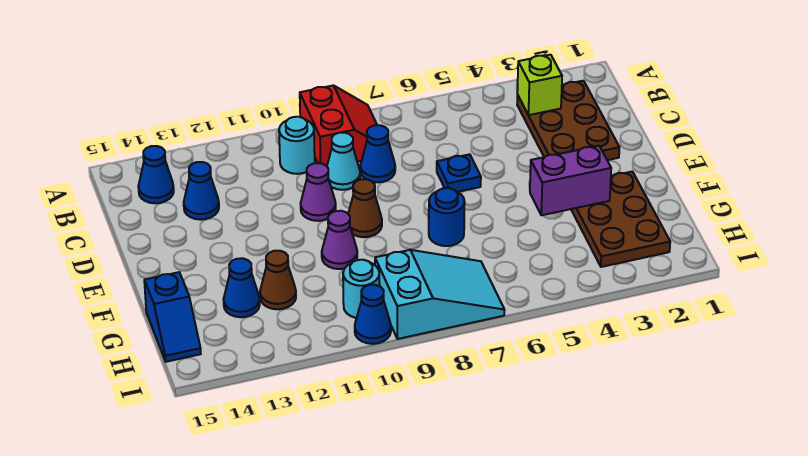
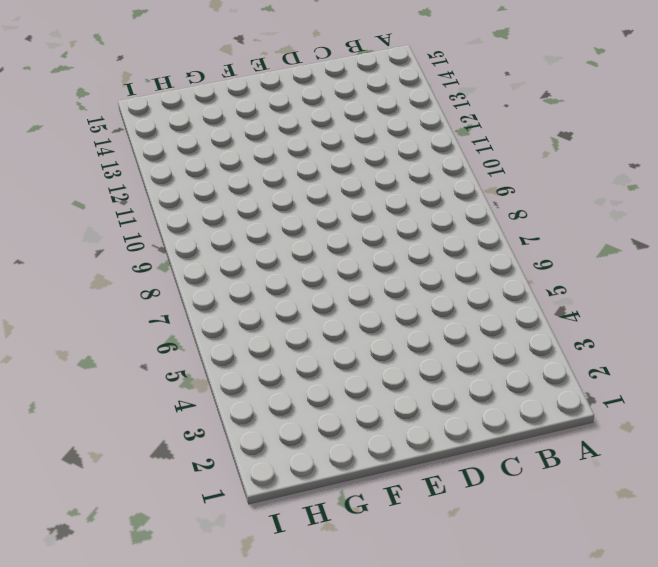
none -> red slope A8:B9 level 1 top 9
none -> brown plate B2:D3 level 1
none -> cyan round brick B10 level 1

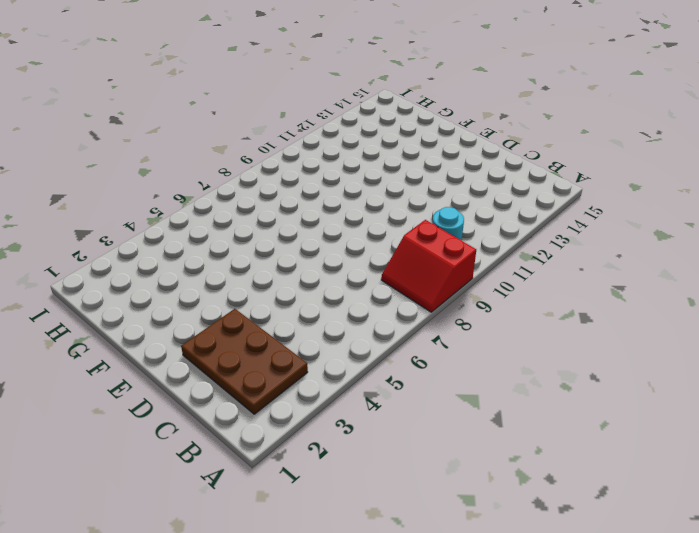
none -> blue cone B14 level 1
none -> blue cone C8 level 1
none -> cyan cone C9 level 1

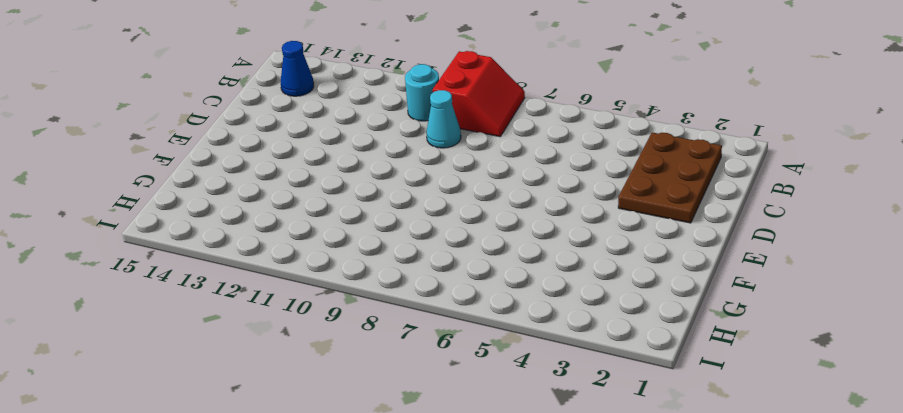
none -> blue cone C8 level 1
none -> blue cone C13 level 1
none -> blue plate D6 level 1

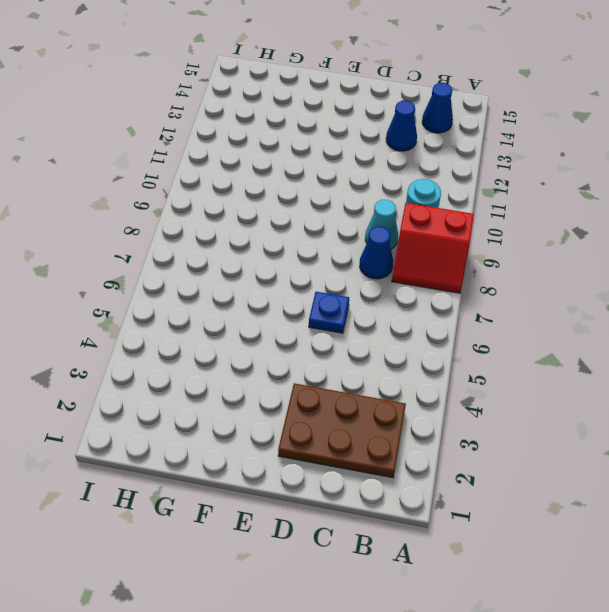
none -> purple cone D10 level 1
none -> brown cone E9 level 1
none -> brown plate F2:H3 level 1

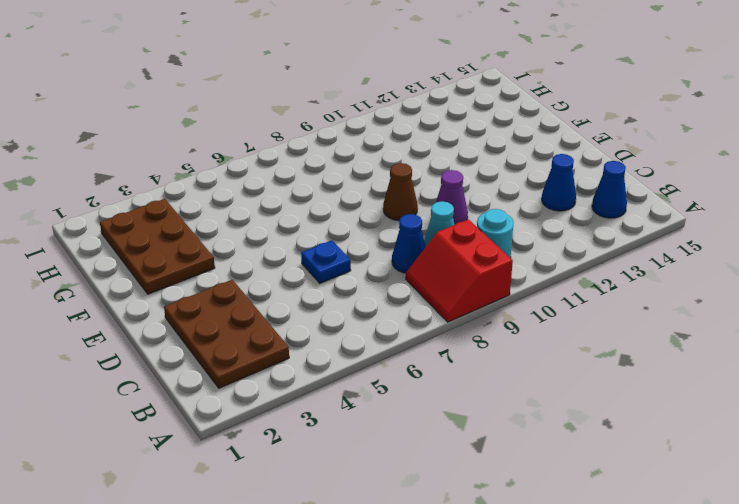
none -> blue round brick F7 level 1
none -> purple cone F10 level 1
none -> brown cone G12 level 1

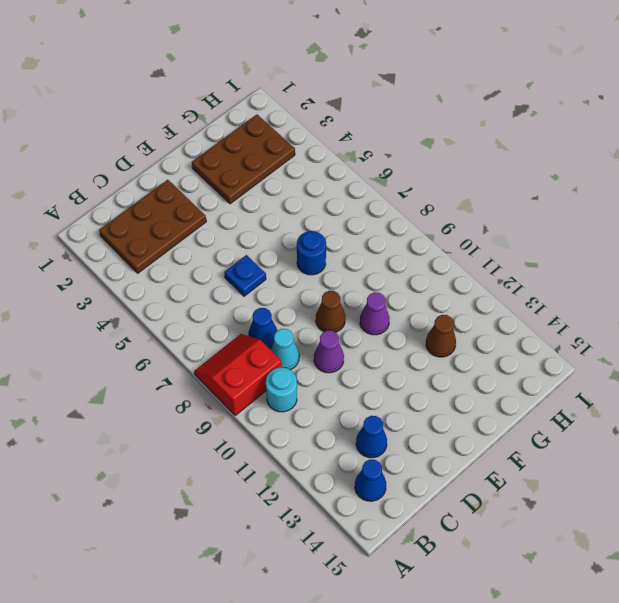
none -> blue cone G13 level 1
none -> blue slope G15:H15 level 1 top G
none -> cyan slope H7:I9 level 1 top 9

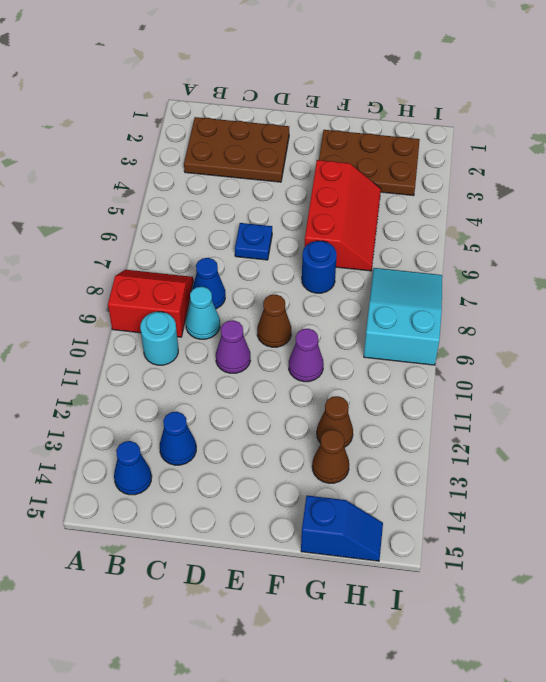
red slope F4:G6 level 1 top F -> none
brown cone G13 level 1 -> blue cone G13 level 1
none -> cyan round brick H10 level 1
none -> blue cone I10 level 1
none -> lime brick B3 level 2

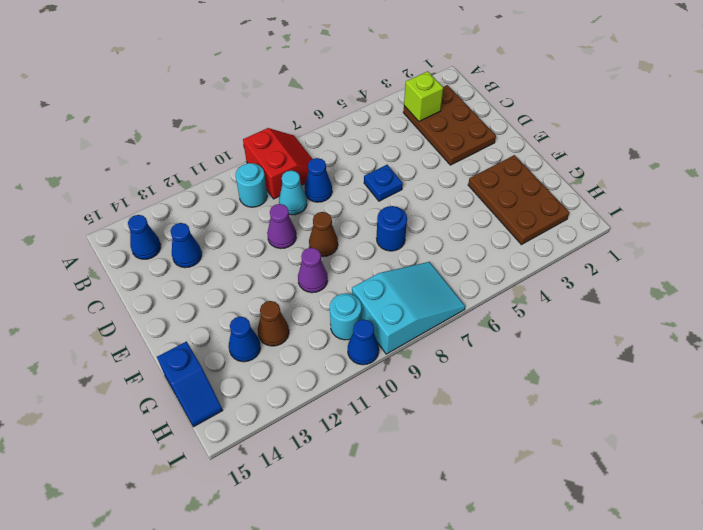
none -> purple brick F3:F4 level 2

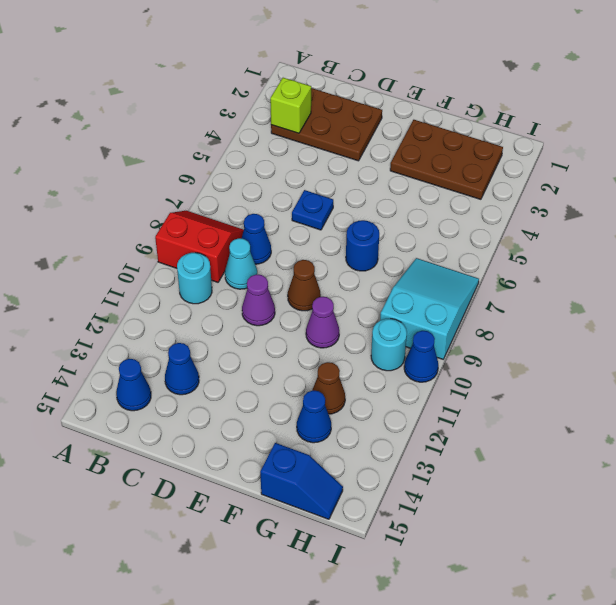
none -> purple brick F3:F4 level 2

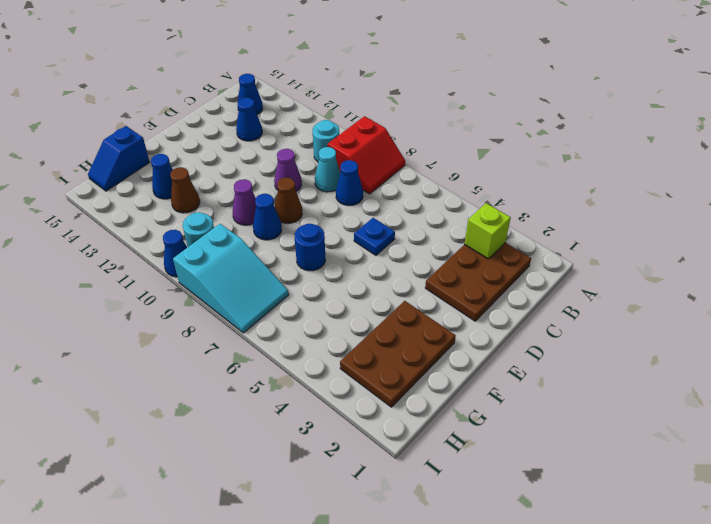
blue cone F9 level 1 -> none
none -> purple brick F3:F4 level 2

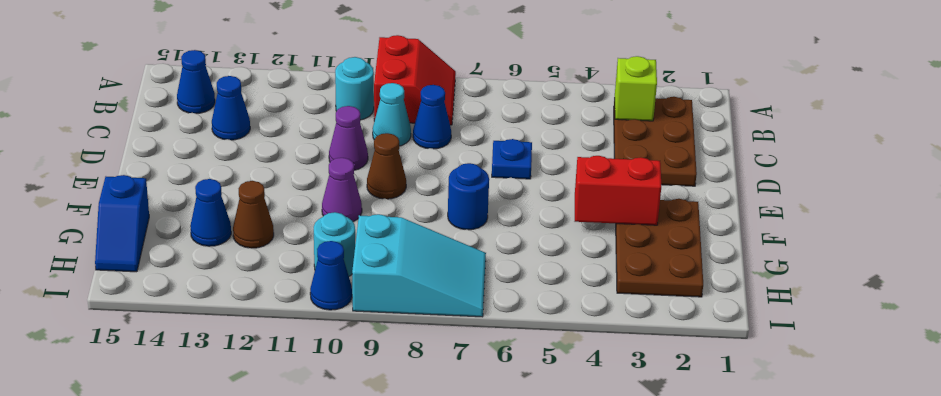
red brick F3:F4 level 2 -> purple brick F3:F4 level 2

